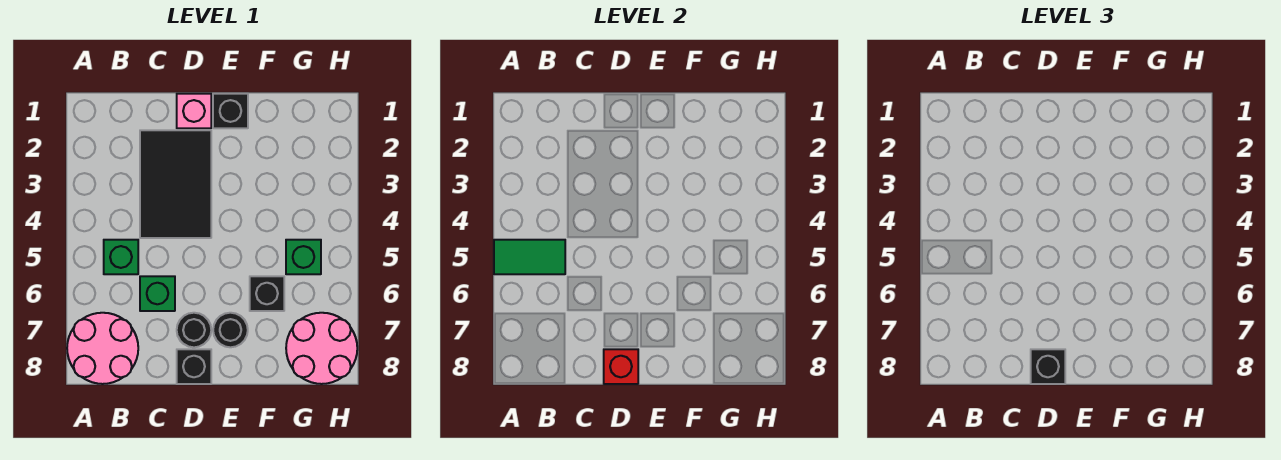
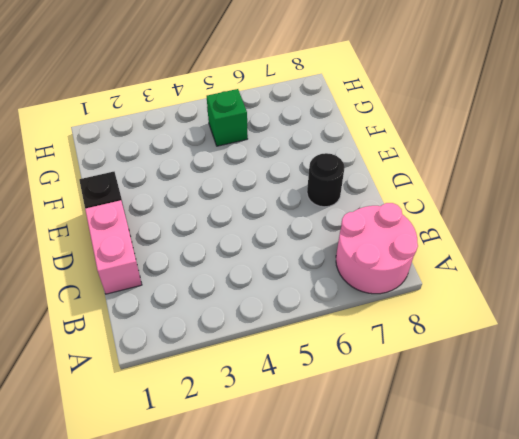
pink brick C1:D1 level 1 -> pink brick D1 level 1
none -> green brick B5 level 1
none -> black tile C2:D4 level 1
none -> green brick C6 level 1

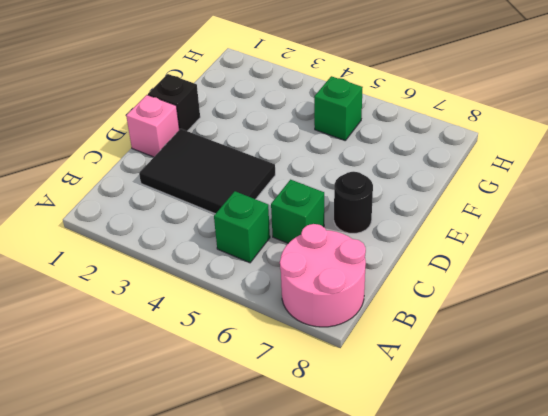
none -> black brick D8 level 1
none -> black round brick E7 level 1
none -> black brick F6 level 1

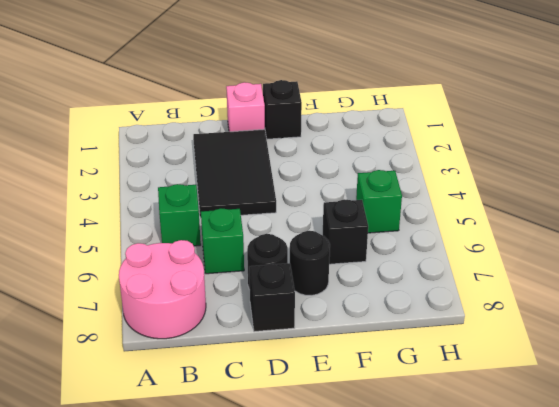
none -> pink round brick G7:H8 level 1
none -> green tile A5:B5 level 2
none -> red brick D8 level 2

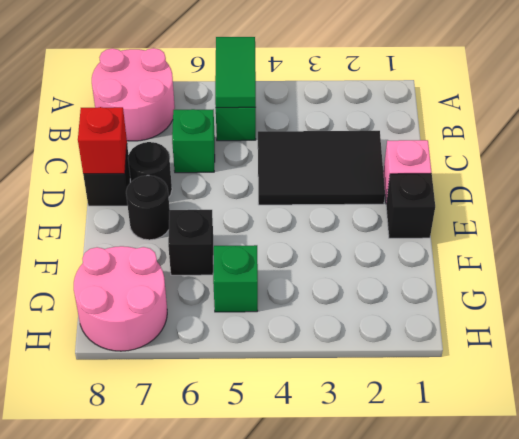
none -> black brick D8 level 3

